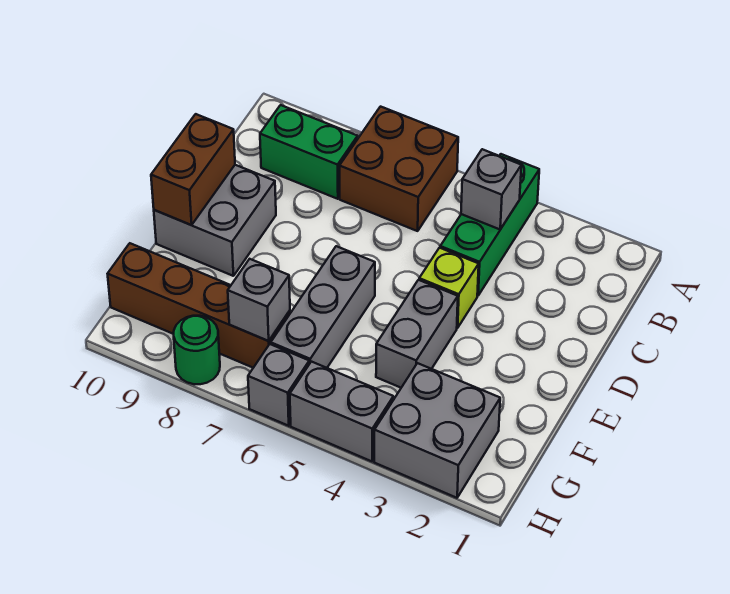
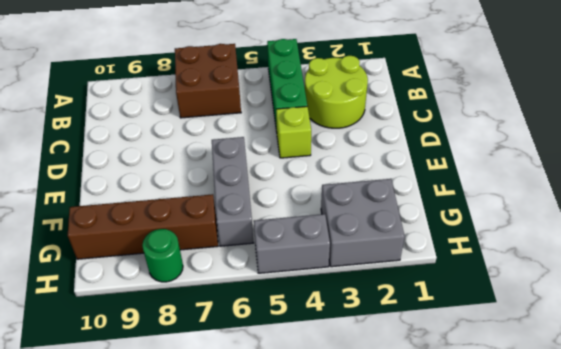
lime round brick B2:C3 level 1 -> none
none -> green brick B8:B9 level 1
none -> grey brick D9:E10 level 1
none -> grey brick E4:F4 level 1

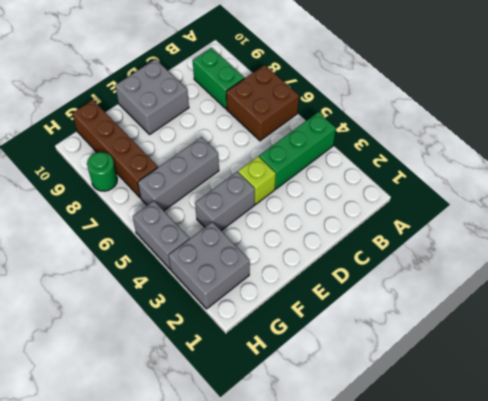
none -> grey brick H6 level 1
none -> grey brick B4 level 2
none -> brown brick D10:E10 level 2

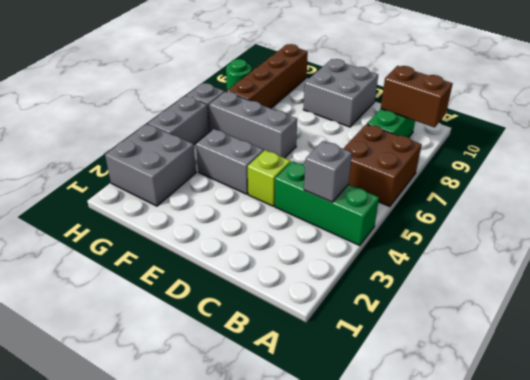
brown brick A9:B9 level 2 -> brown brick D10:E10 level 2
none -> grey brick G7 level 2

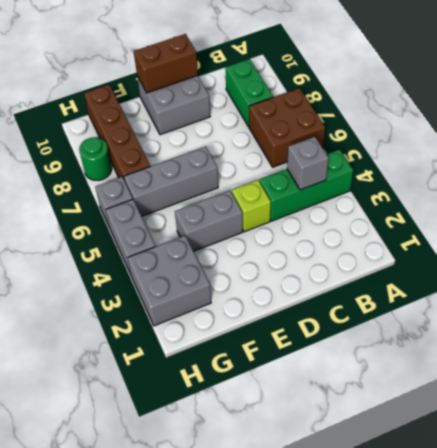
none -> grey brick G7 level 2

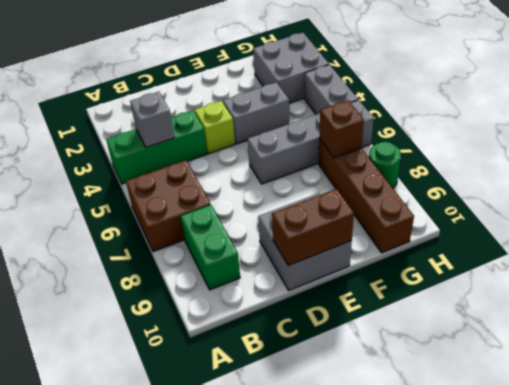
brown brick G7 level 2 -> grey brick G7 level 2

